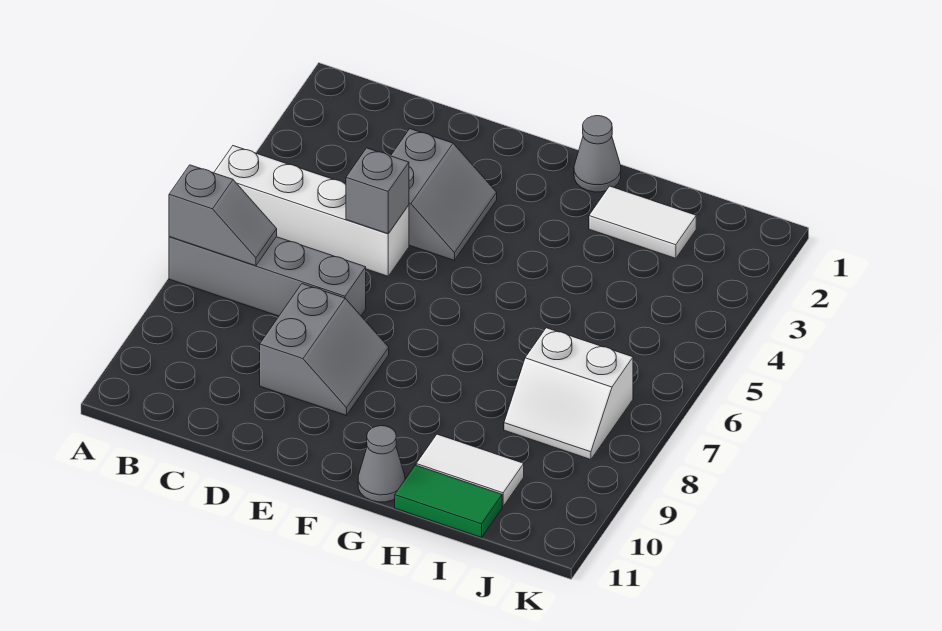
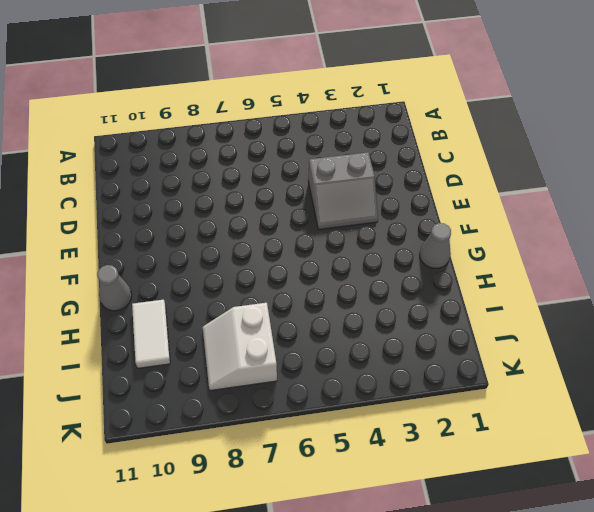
none -> white brick A5:D5 level 1
none -> grey brick A7:D7 level 1
none -> grey slope D8:E9 level 1 top D

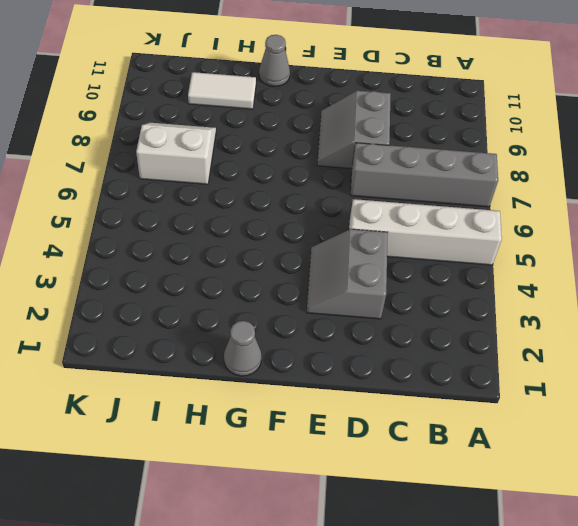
none -> white tile H2:I2 level 1
none -> green tile H11:I11 level 1
none -> grey slope A7:B7 level 2 top A

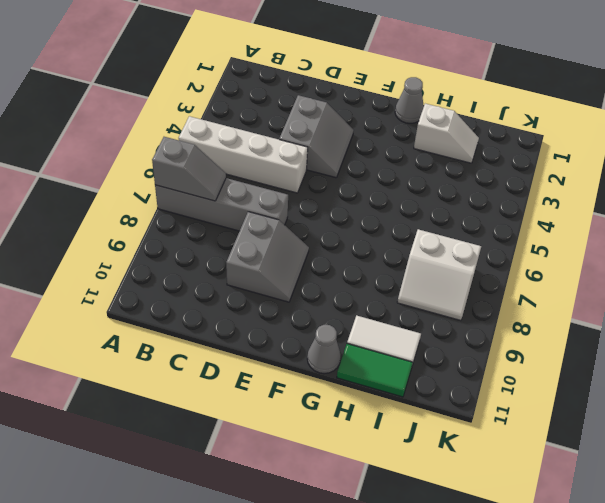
white slope H2:I2 level 1 top H -> white tile H2:I2 level 1
none -> grey brick D5 level 2

